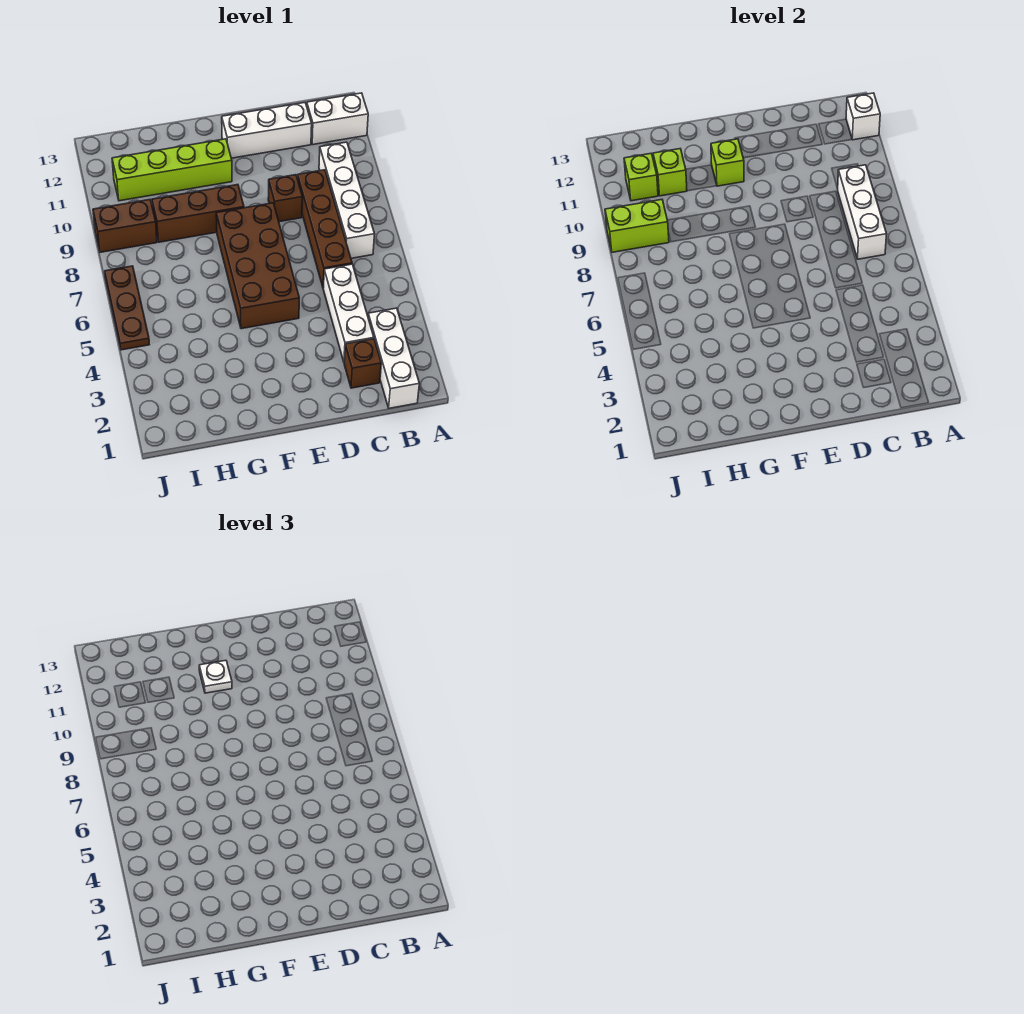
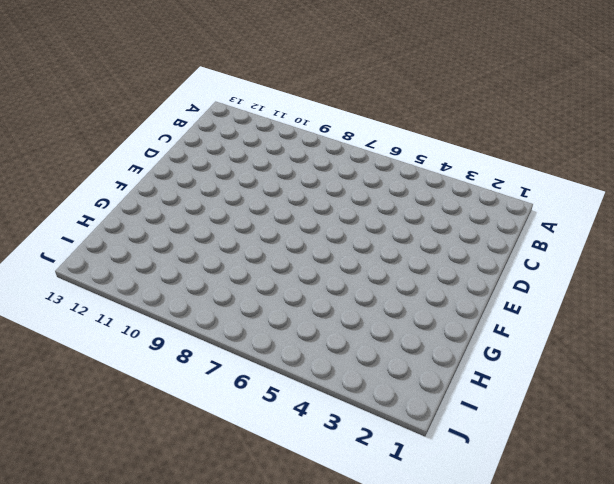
none -> white brick A12:B12 level 1
none -> white brick B1:B3 level 1
none -> white brick B7:B10 level 1

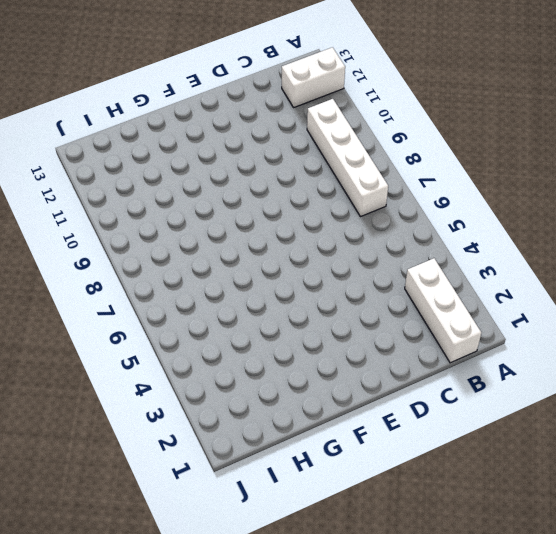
none -> brown brick C2 level 1
none -> white brick C3:C5 level 1
none -> brown brick C6:C9 level 1

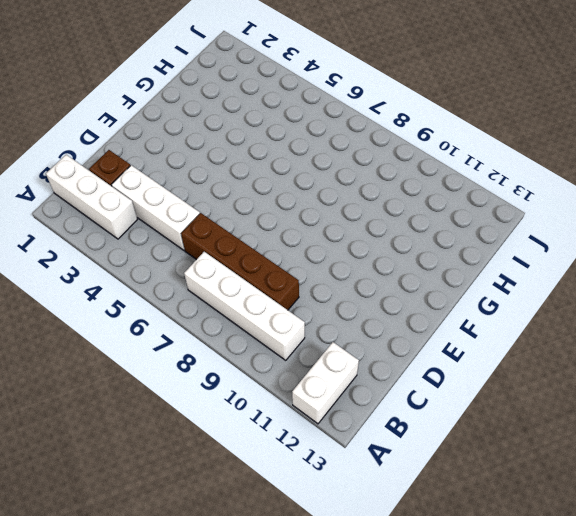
none -> white brick C12:E12 level 1
none -> brown brick D9 level 1
none -> brown brick E5:F8 level 1

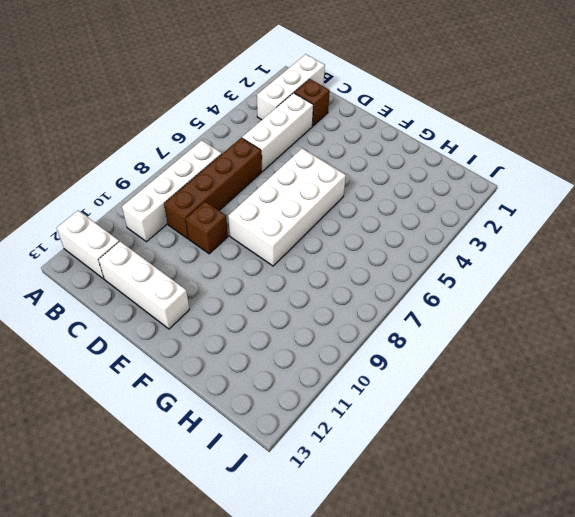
white brick E5:F8 level 1 -> brown brick E5:F8 level 1
none -> brown brick F9:H9 level 1
none -> lime brick F11:I11 level 1
none -> brown brick I9:J9 level 1

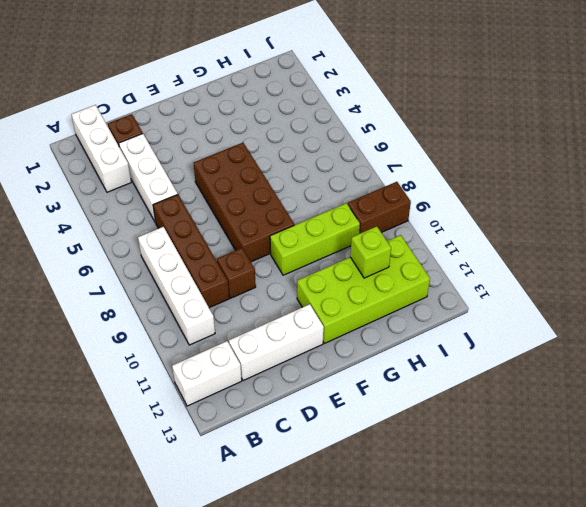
lime brick F9:H9 level 1 -> brown brick F9:H9 level 1
lime brick F11:I12 level 1 -> lime brick F11:I11 level 1
none -> brown plate J5:J7 level 1
none -> white brick A12 level 2
none -> white brick B7:B9 level 2

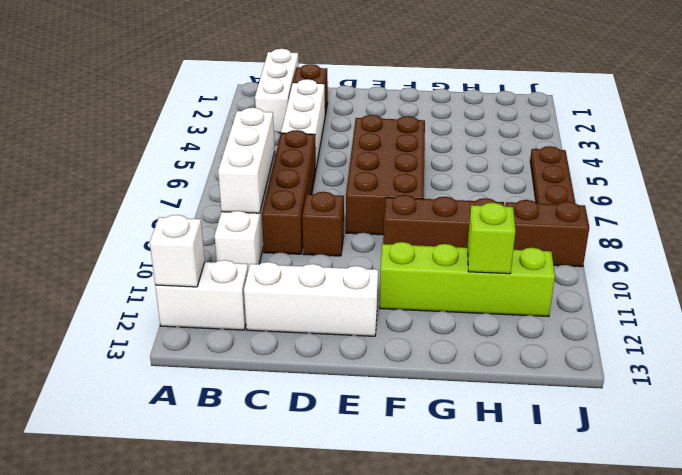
none -> lime brick F11 level 2
none -> lime brick I9:J9 level 2
none -> lime brick I11 level 2

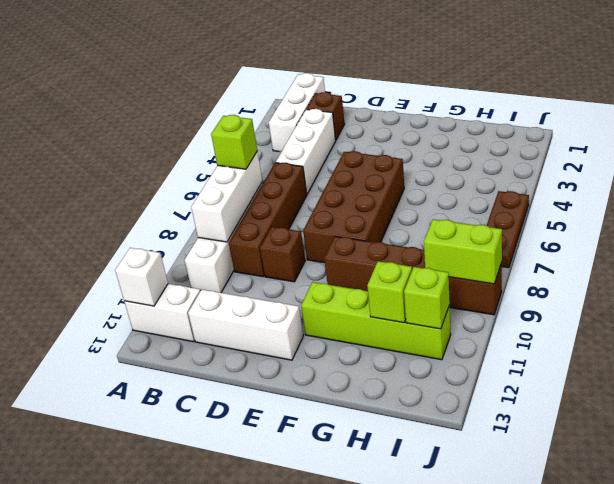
lime brick B7 level 3 -> lime brick F11 level 2
none -> white plate F11 level 3

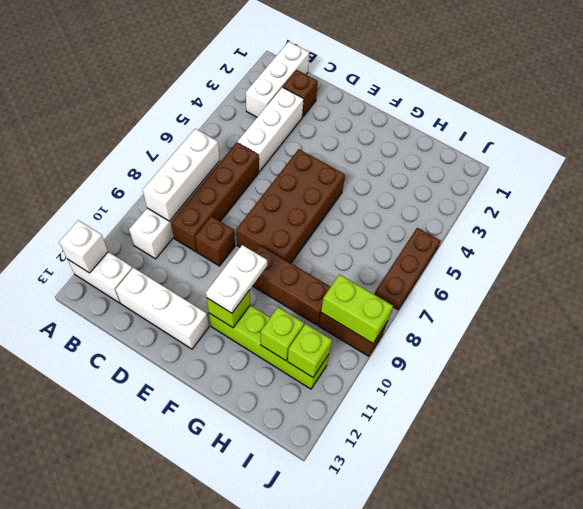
white plate F10:F11 level 3 -> white plate F11 level 3

